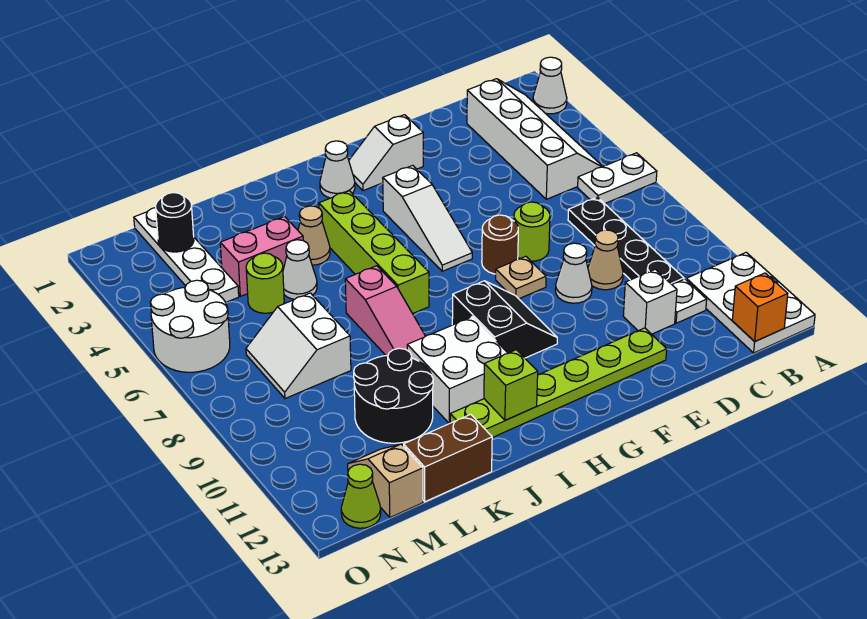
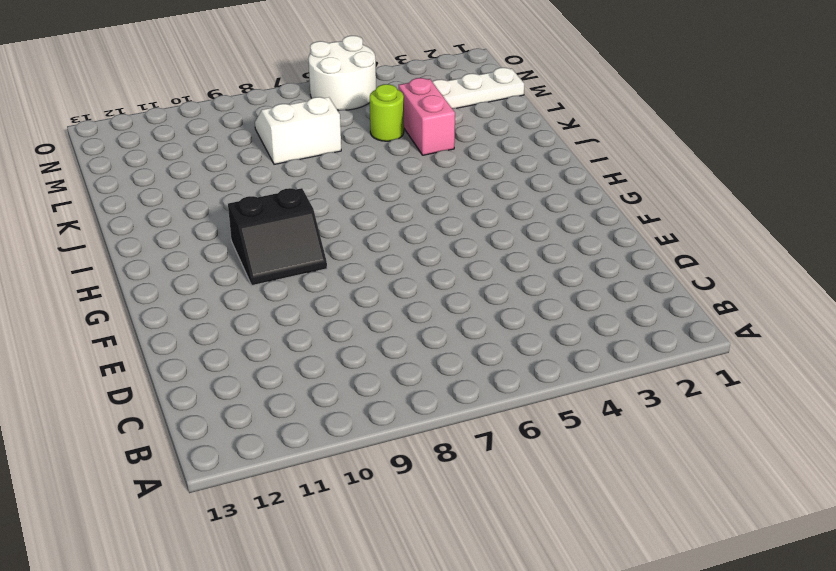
none -> white cone A2 level 1
none -> white plate A6:B6 level 1
none -> white plate A11:B13 level 1
none -> white slope B2:C5 level 1 top C

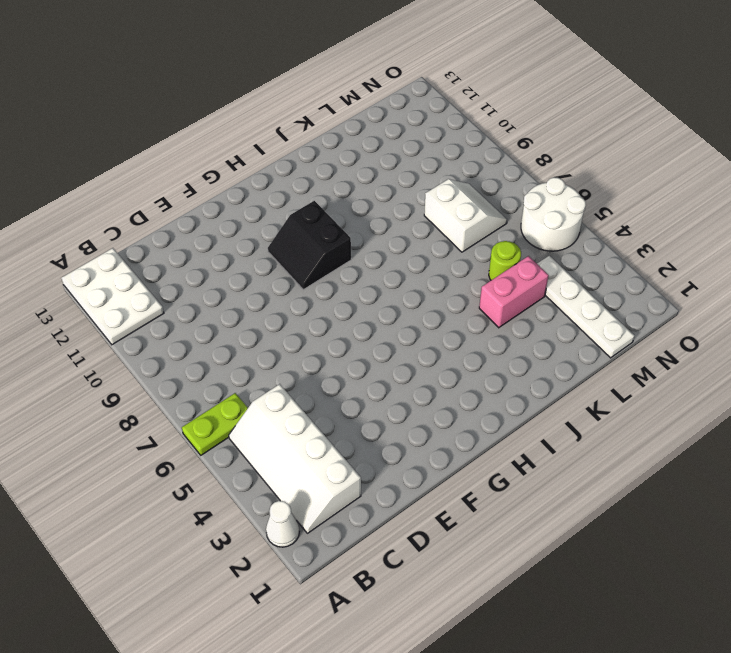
lime plate A6:B6 level 1 -> white plate A6:B6 level 1
none -> black plate C7:C10 level 1
none -> white plate C11 level 1
none -> tan cone D9 level 1
none -> white brick D11 level 1

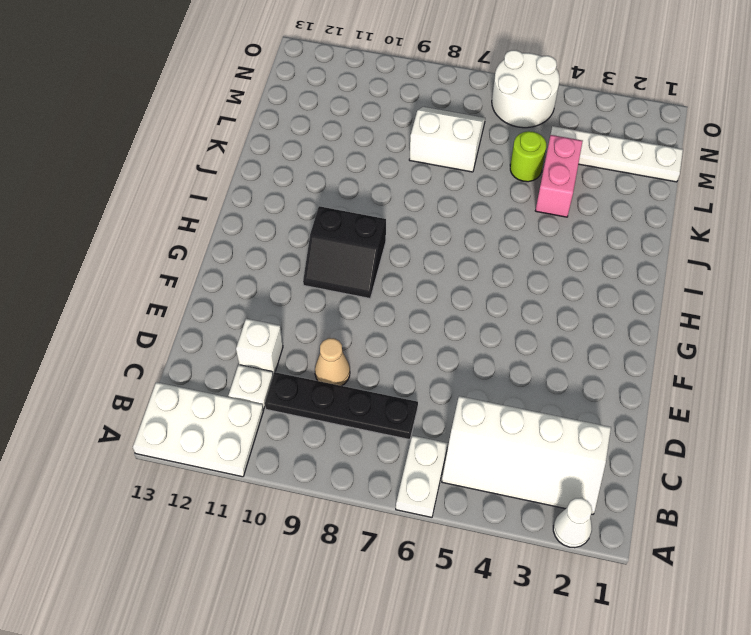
none -> lime round brick E7 level 1
none -> white cone E9 level 1
none -> lime plate E12:J12 level 1
none -> white slope F2:G2 level 1 top F

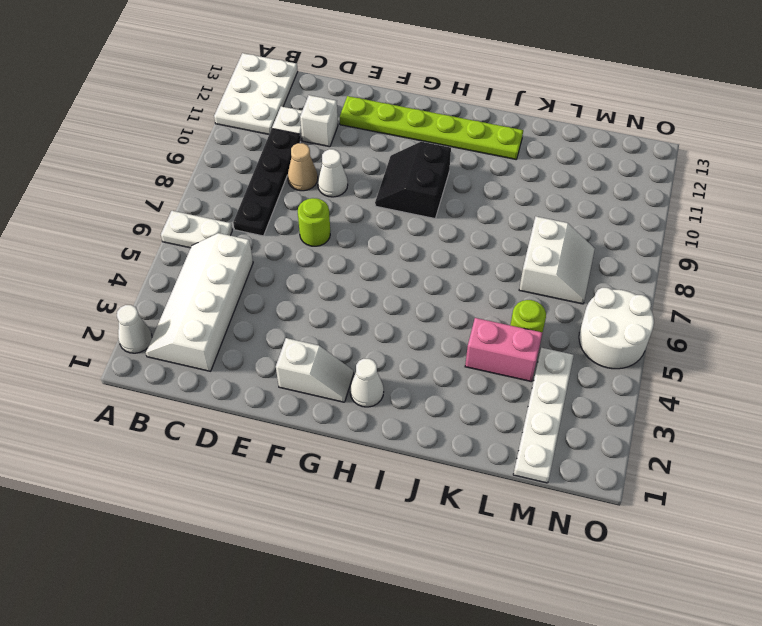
none -> brown round brick F7 level 1
none -> tan plate F8 level 1
none -> white slope G4:G6 level 1 top 4
none -> lime brick I4:I7 level 1

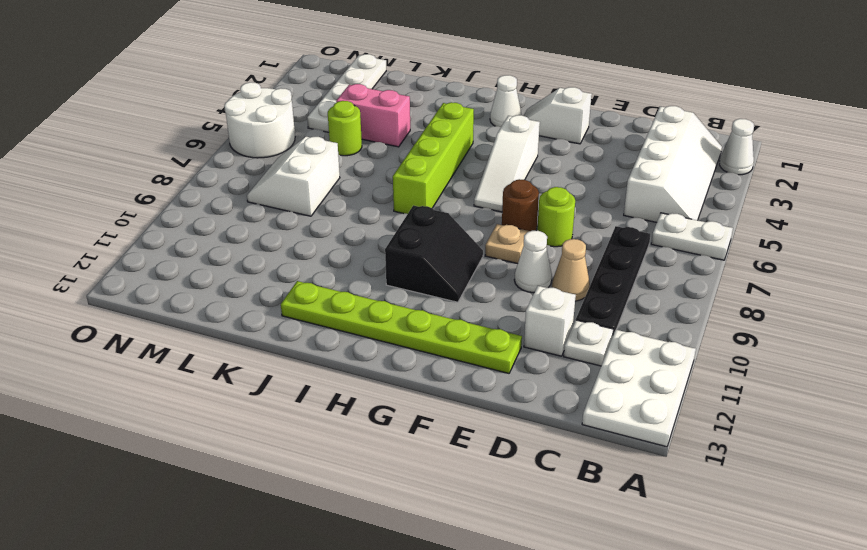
none -> white brick I10:J11 level 1
none -> tan cone J4 level 1
none -> pink slope J7:J9 level 1 top 7
none -> white cone K5 level 1

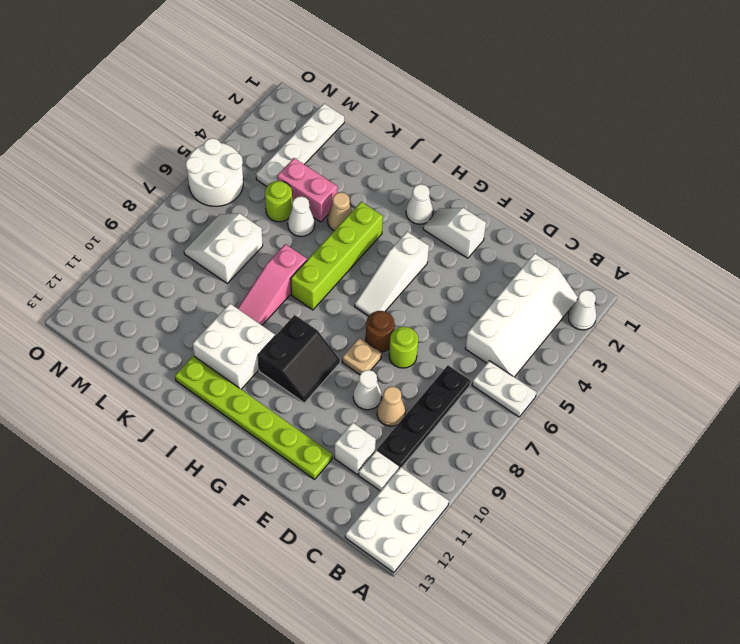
none -> black round brick K10:L11 level 1
none -> brown brick K13:L13 level 1
none -> tan slope M12:M13 level 1 top 13
none -> lime cone N13 level 1

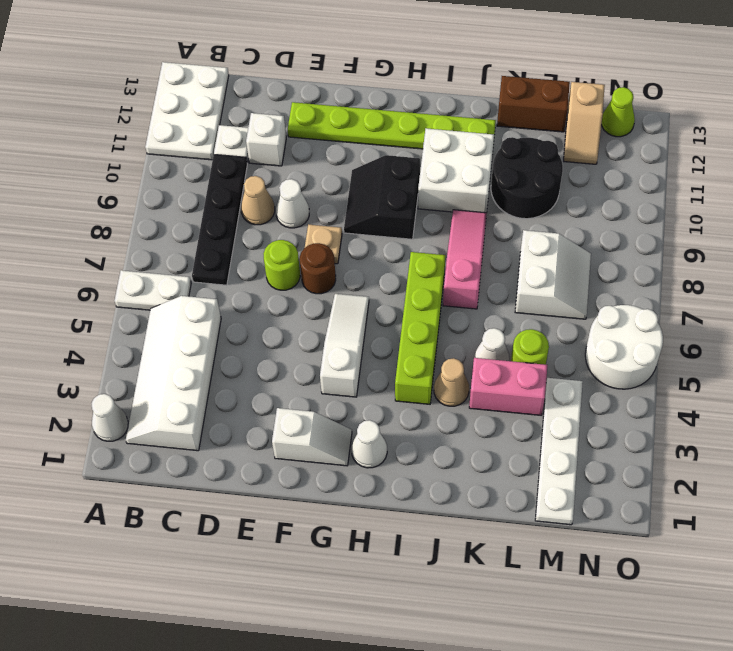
none -> orange brick B13 level 2
none -> lime brick I12 level 2
none -> black round brick M2 level 2

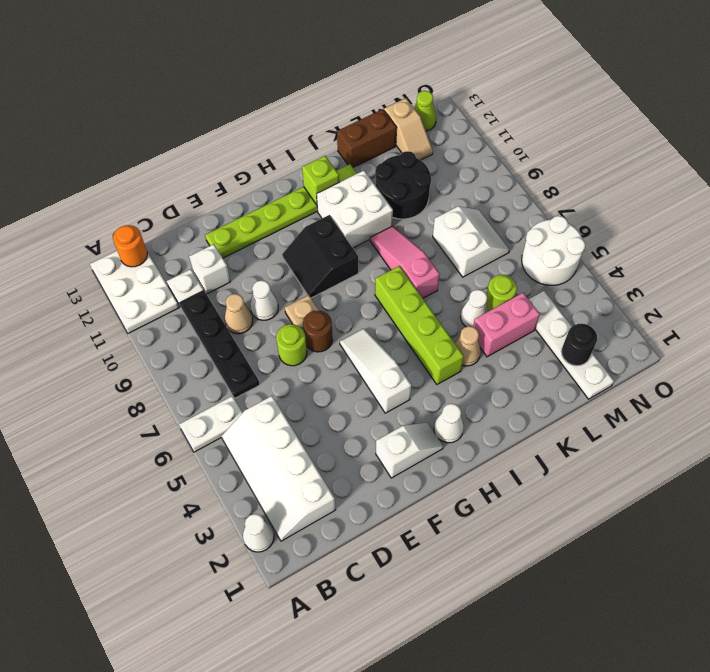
orange round brick B13 level 2 -> orange brick B13 level 2

